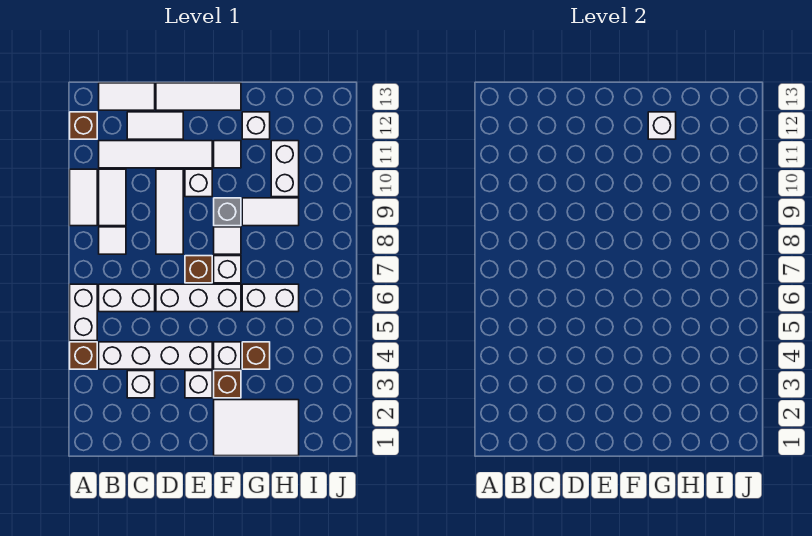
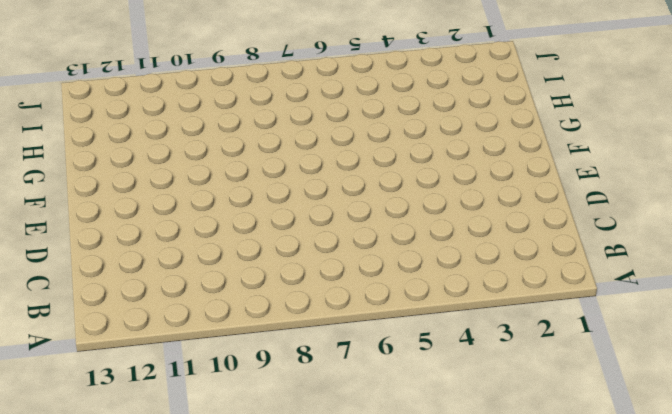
none -> brown brick A4 level 1
none -> white brick A5:A6 level 1
none -> white tile A9:A10 level 1
none -> brown brick A12 level 1

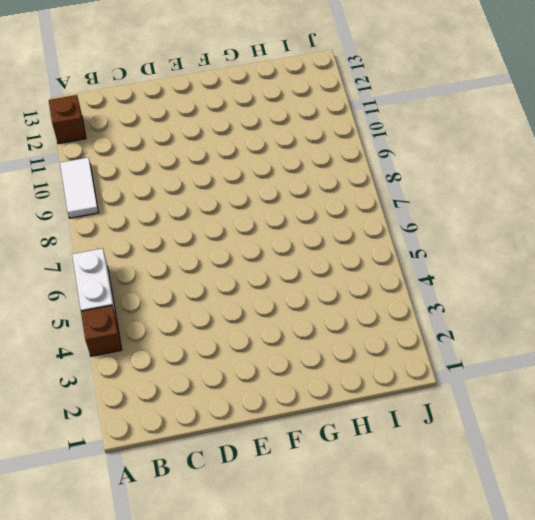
none -> white brick B4:E4 level 1
none -> white brick B6:C6 level 1
none -> white tile B8 level 1
none -> white tile B9:B10 level 1

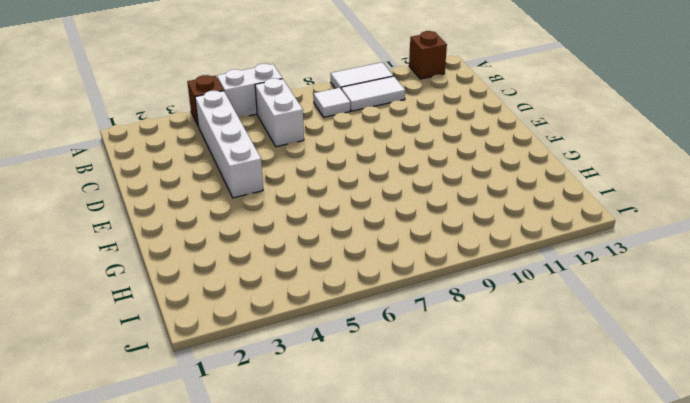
none -> white tile B11:E11 level 1
none -> white tile B13:C13 level 1
none -> white brick C3 level 1
none -> white tile C12:D12 level 1

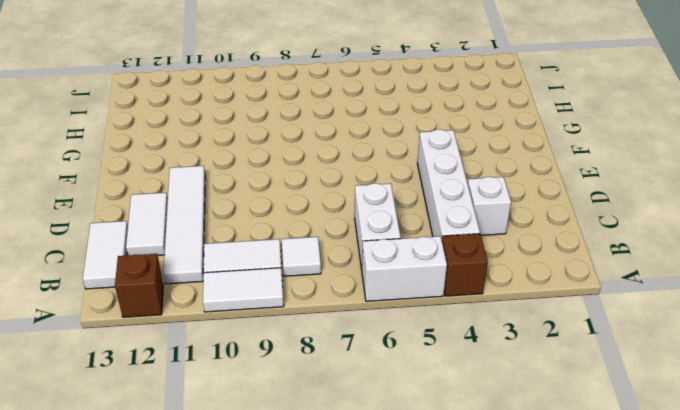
none -> white brick D6:F6 level 1
none -> white tile D8:D10 level 1
none -> white tile D13:F13 level 1
none -> white brick E3 level 1

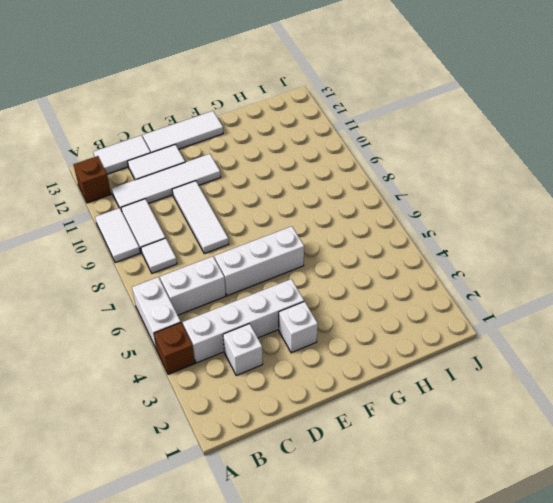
none -> brown brick E7 level 1
none -> white brick E10 level 1
none -> white tile F1:H2 level 1
none -> brown brick F3 level 1

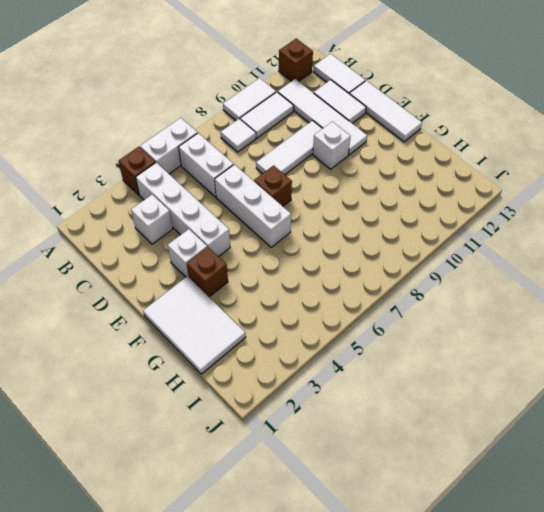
none -> white brick F4 level 1
none -> white brick F7 level 1
none -> white tile F8 level 1
none -> grey brick F9 level 1

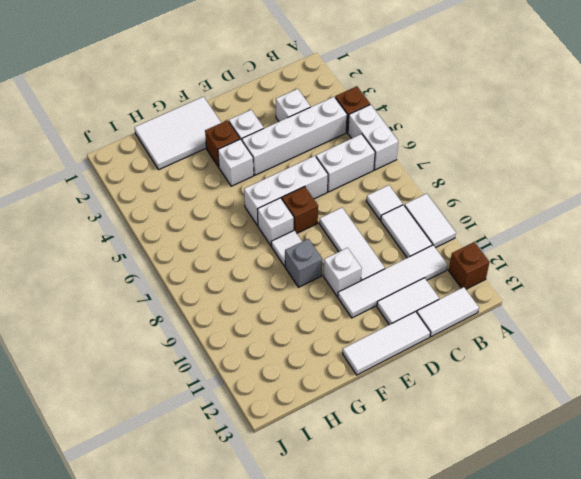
none -> white tile F11 level 1
none -> brown brick G4 level 1
none -> white brick G6:H6 level 1
none -> white tile G9:H9 level 1

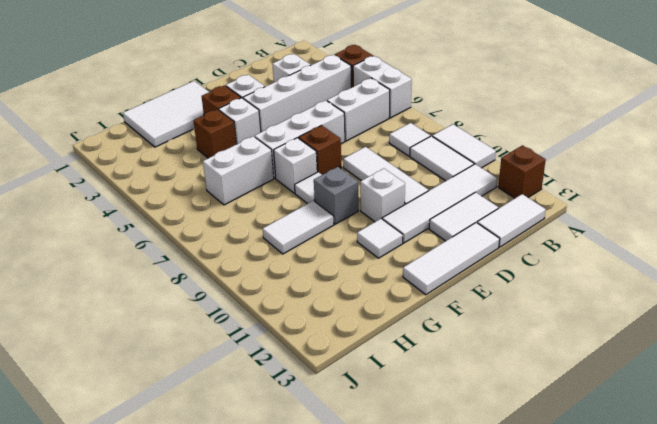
none -> white brick G12 level 1
none -> white brick H10:H11 level 1
none -> white brick G12 level 2

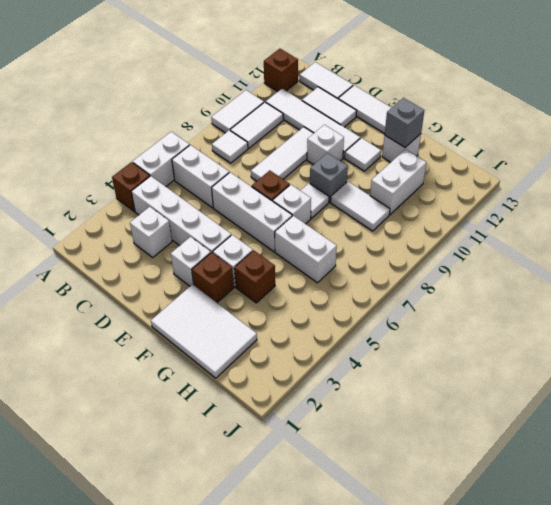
grey brick G12 level 2 -> white brick G12 level 2

